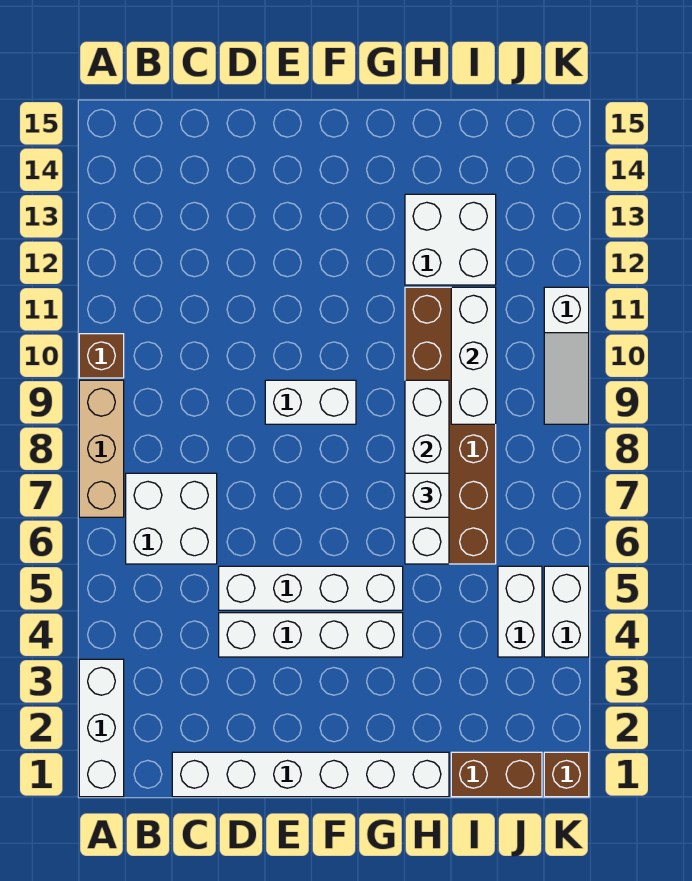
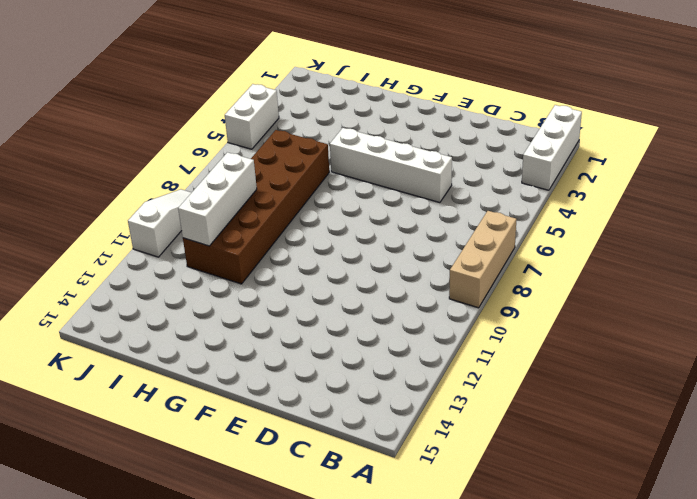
none -> brown brick A10 level 1
none -> white brick B6:C7 level 1
none -> white brick C1:H1 level 1

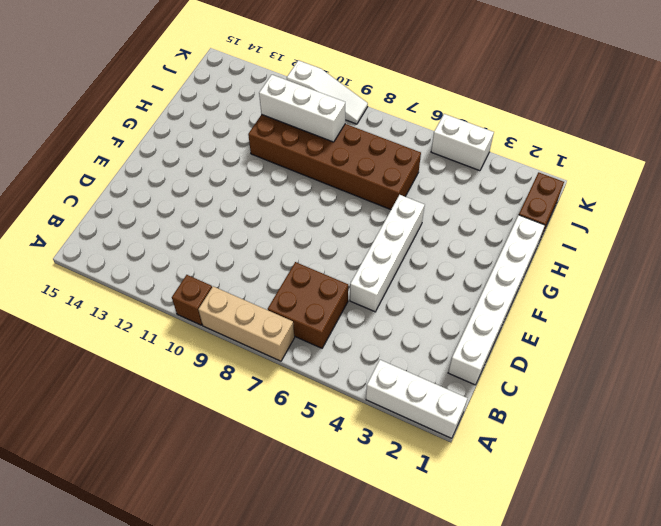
brown brick B6:C7 level 1 -> white brick B6:C7 level 1
none -> white brick D4:G4 level 1
none -> white brick E9:F9 level 1
none -> white brick H12:I13 level 1

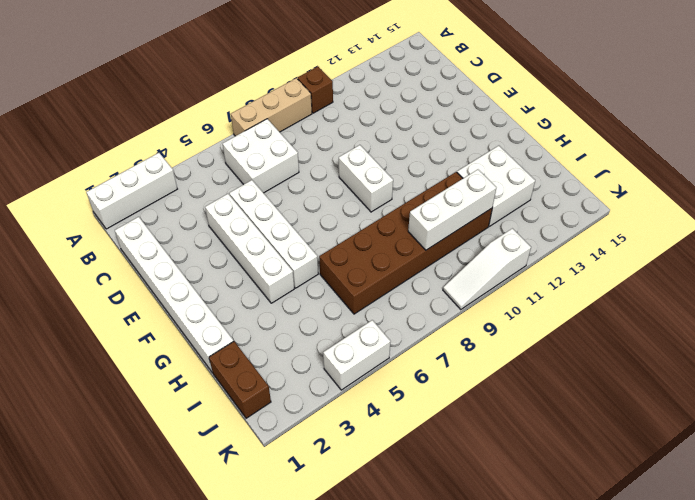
none -> white brick J4:J5 level 1
none -> brown brick K1 level 1
none -> white brick H6:H9 level 2

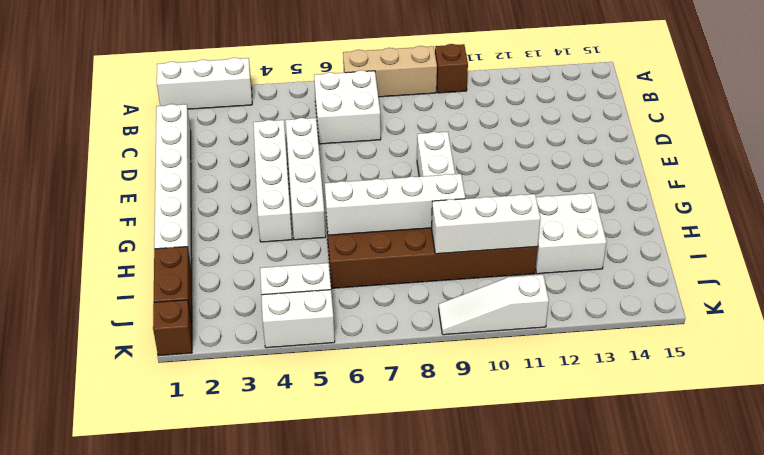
none -> white brick H7 level 3

